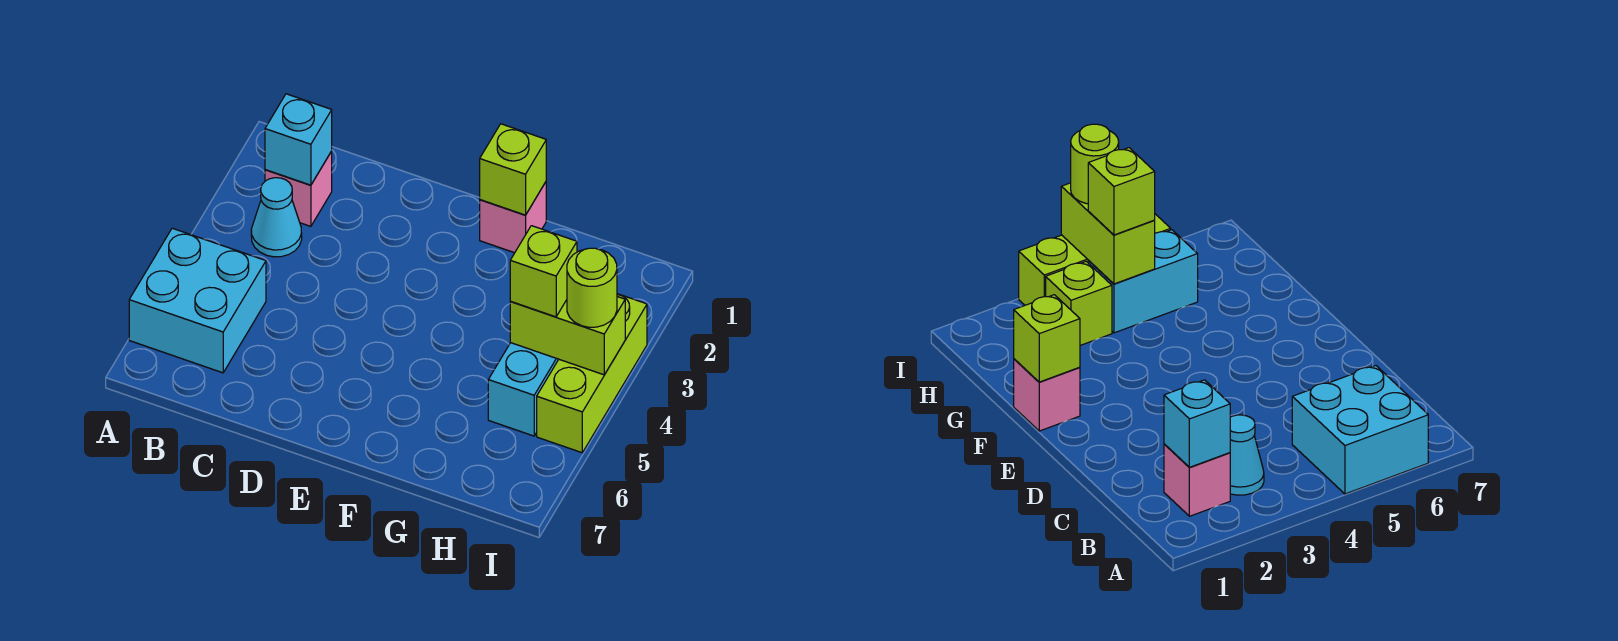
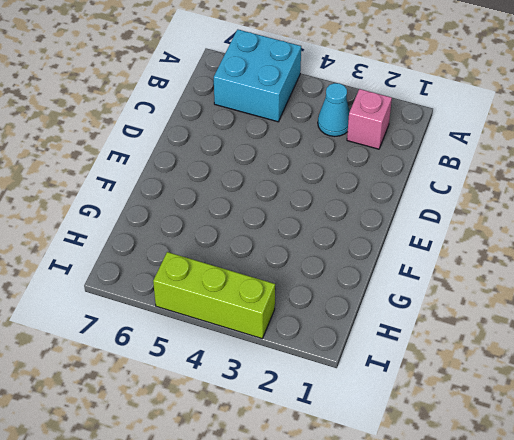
none -> pink brick F1 level 1
none -> lime brick H3 level 1
none -> cyan brick H4:H5 level 1

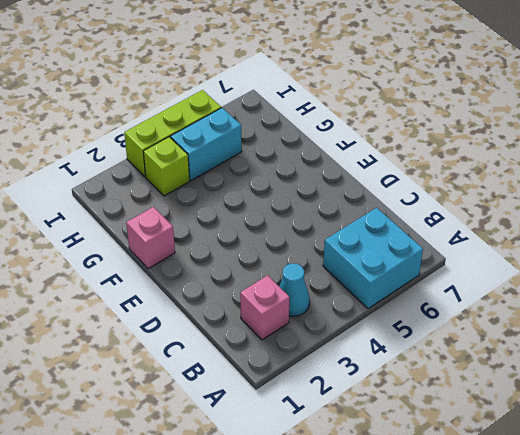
none -> cyan brick B2 level 2
none -> lime brick F1 level 2
none -> lime brick H4:I4 level 2

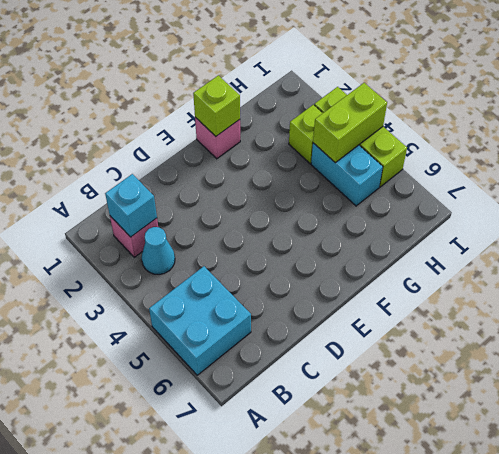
none -> lime brick H4 level 3
none -> lime round brick I4 level 3

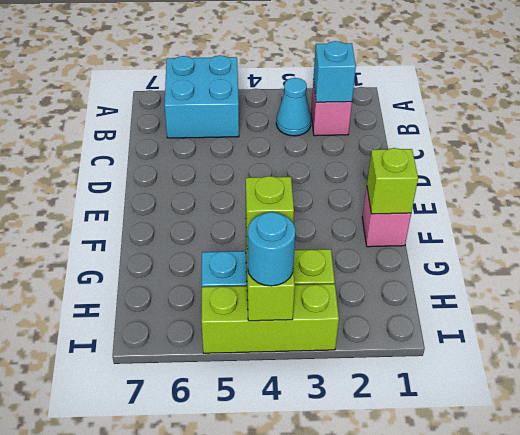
cyan round brick I4 level 3 -> lime round brick I4 level 3

